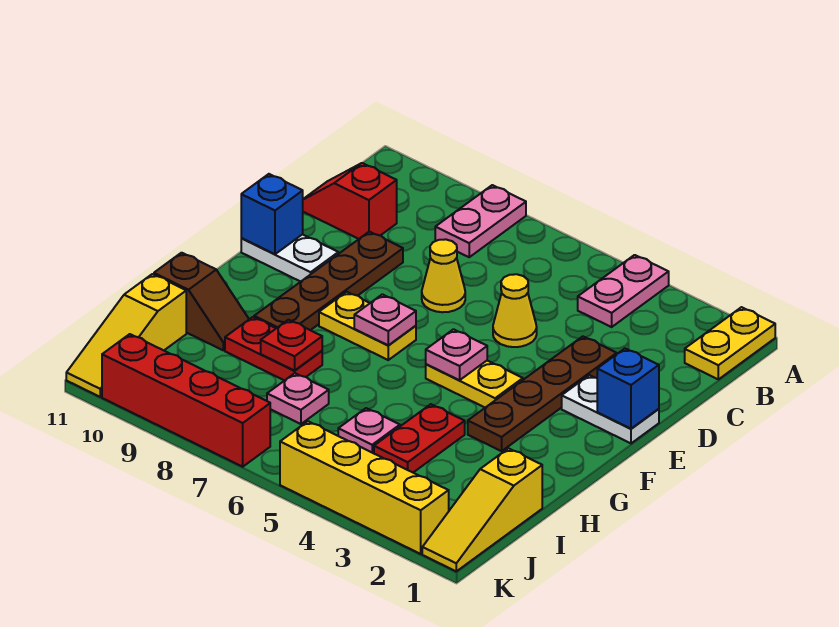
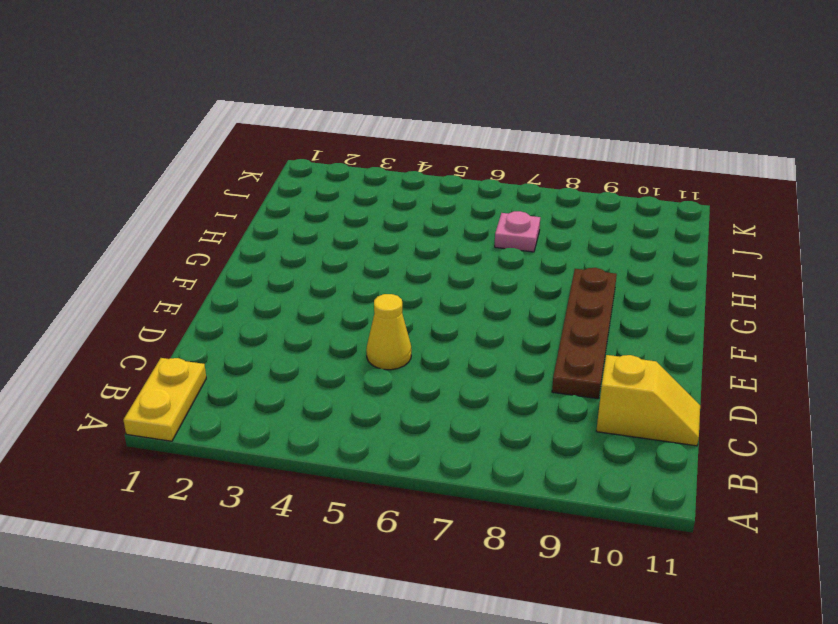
yellow slope C10:C11 level 1 top 10 -> red slope C10:C11 level 1 top 10
none -> pink plate A4:B4 level 1
none -> pink plate A8:B8 level 1
none -> brown plate D3:G3 level 1

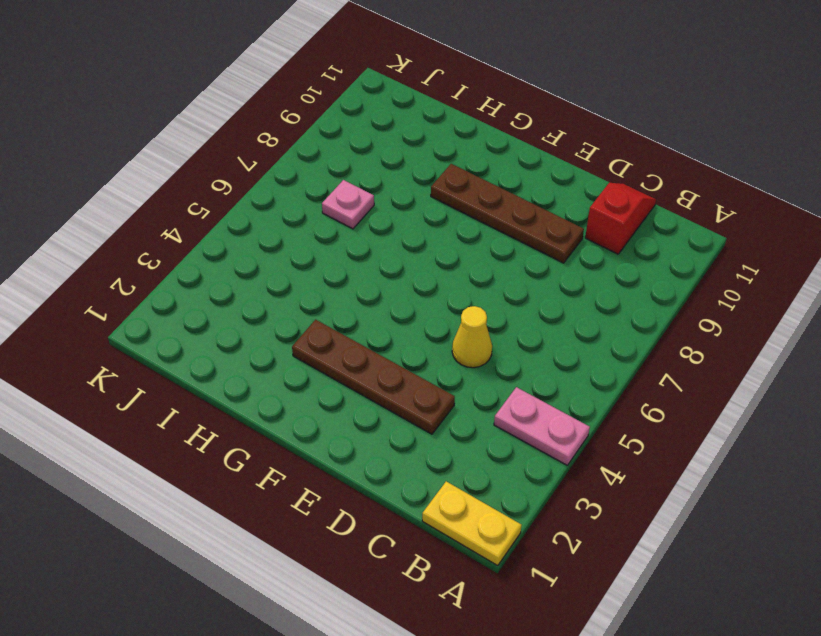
none -> pink plate A8:B8 level 1
none -> yellow cone D7 level 1
none -> white plate E1:E2 level 1

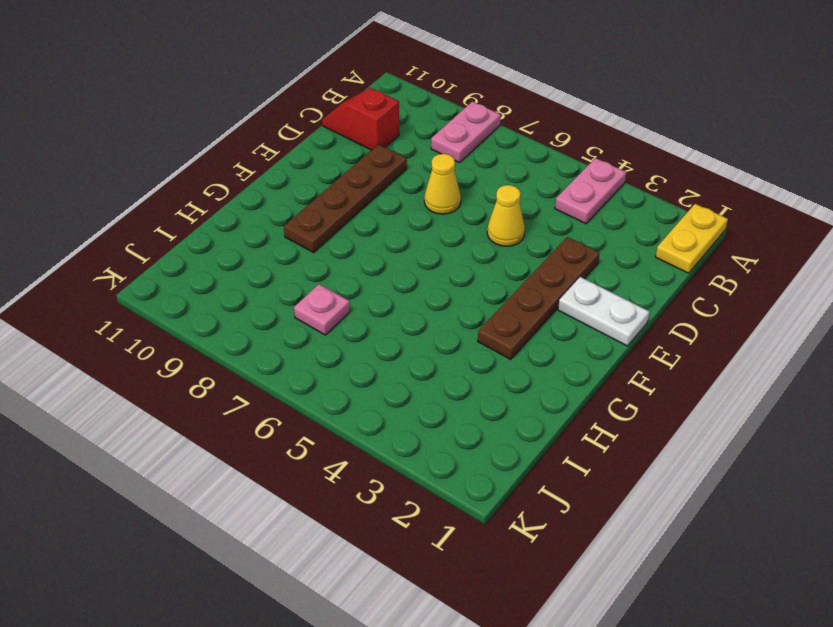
none -> white plate E10:E11 level 1
none -> yellow plate F4:F5 level 1
none -> yellow plate F7:F8 level 1

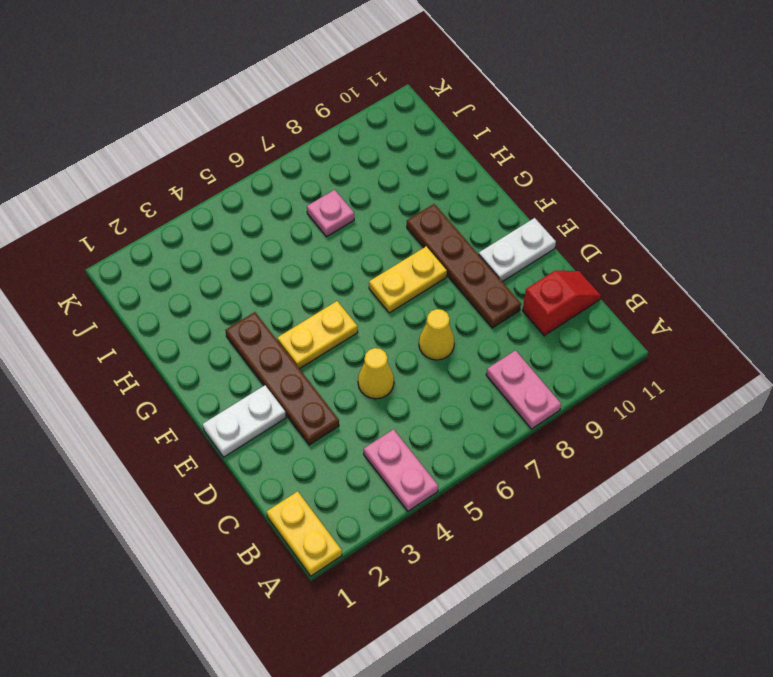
none -> red plate H4:I4 level 1
none -> red plate H8:H9 level 1
none -> brown slope H10:H11 level 1 top 11

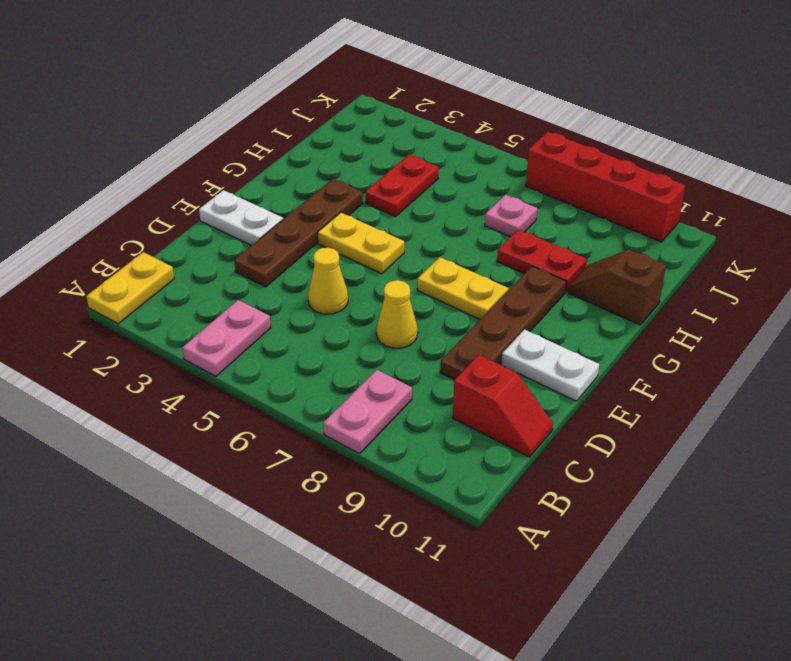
none -> yellow slope I1:K1 level 1 top I
none -> pink plate I5 level 1
none -> yellow slope I11:K11 level 1 top I

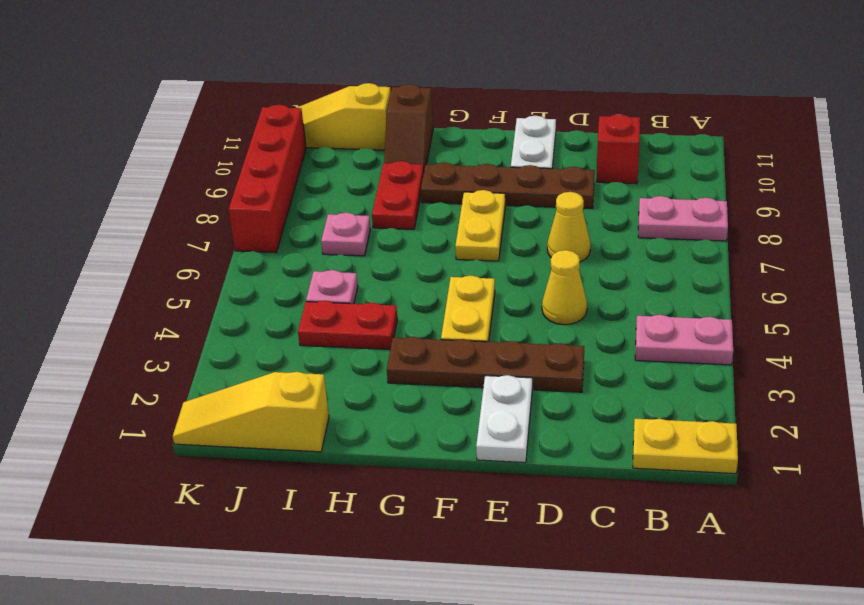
none -> yellow brick K2:K5 level 1
none -> blue brick E1 level 2
none -> blue brick E11 level 2

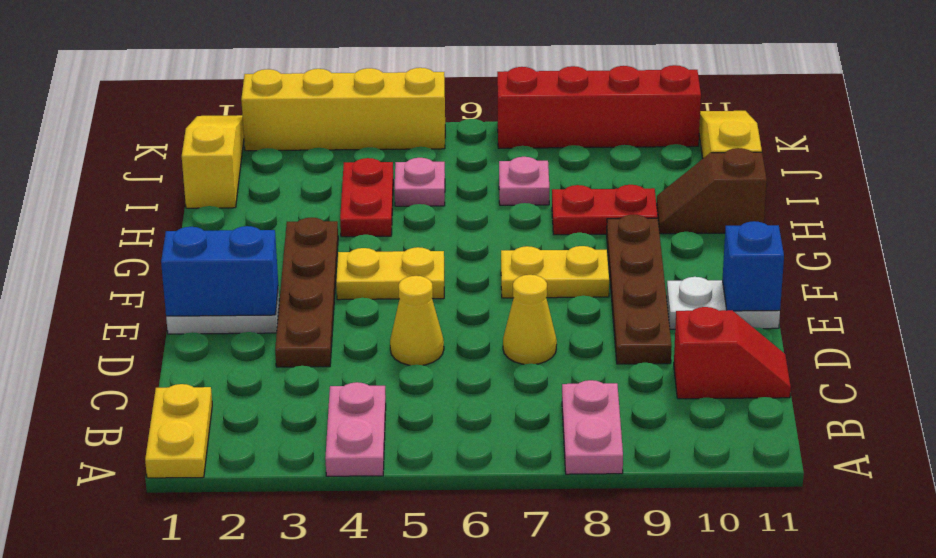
blue brick E1:E2 level 2 -> blue brick E1 level 2
none -> pink plate F5 level 2
none -> pink plate F7 level 2
none -> red plate H8 level 2

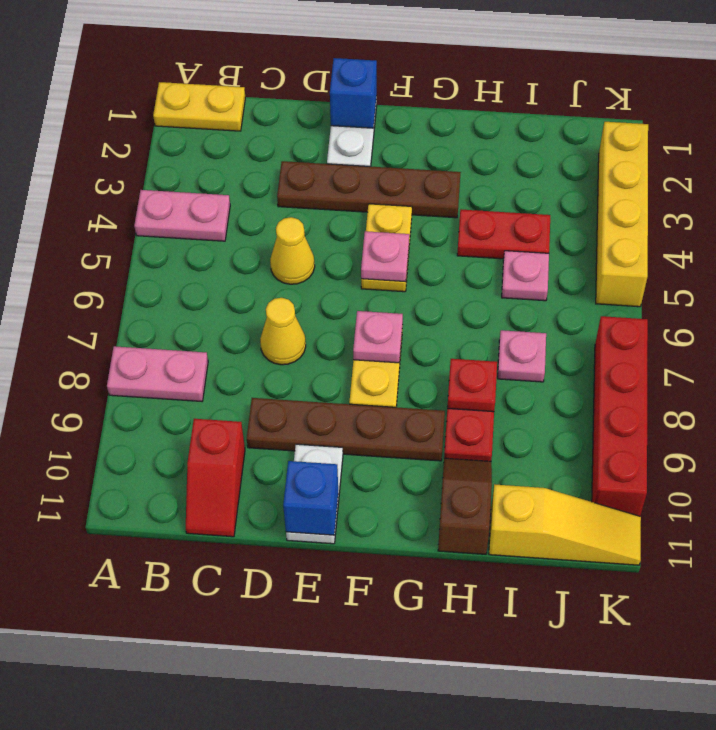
none -> yellow slope I1:K1 level 1 top I

